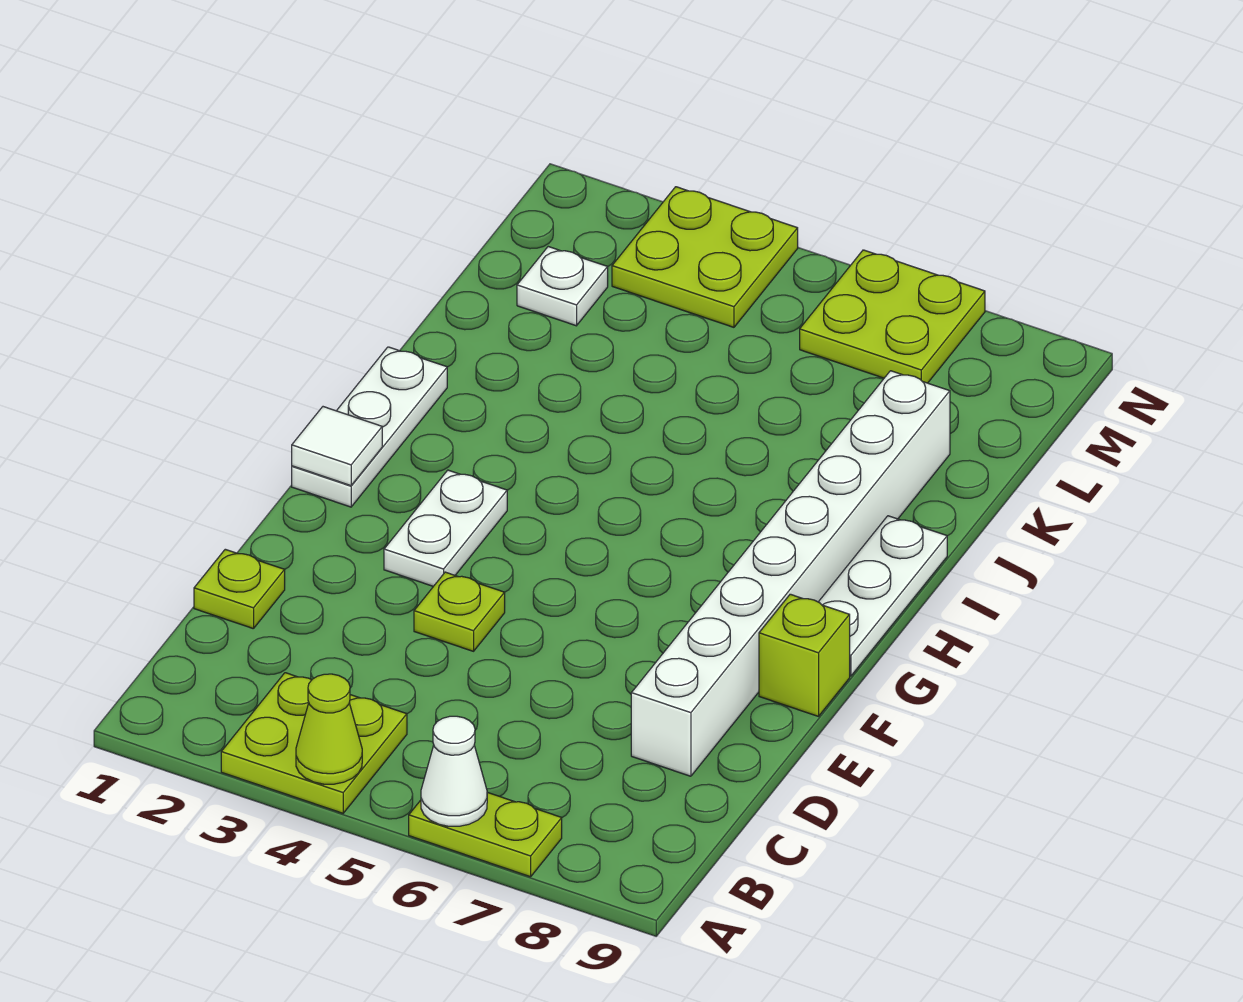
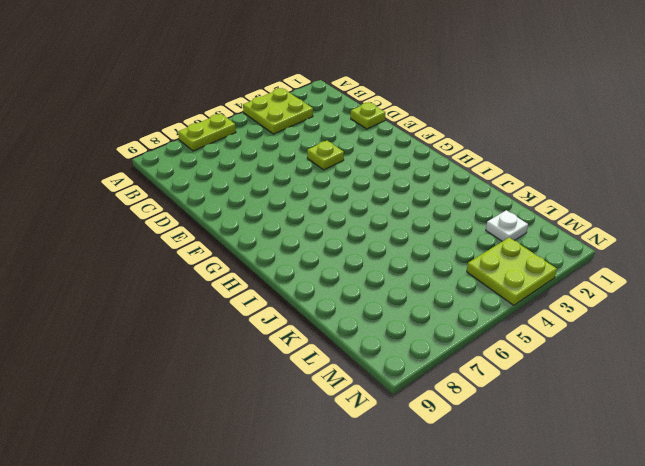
none -> white brick D8:K8 level 1
none -> white plate F3:G3 level 1
none -> lime brick F9 level 1

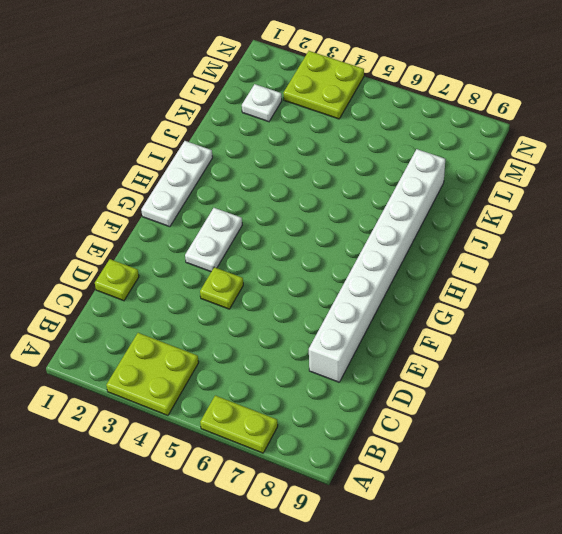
none -> lime brick F9 level 1
none -> white plate G9:I9 level 1
none -> lime plate M6:N7 level 1

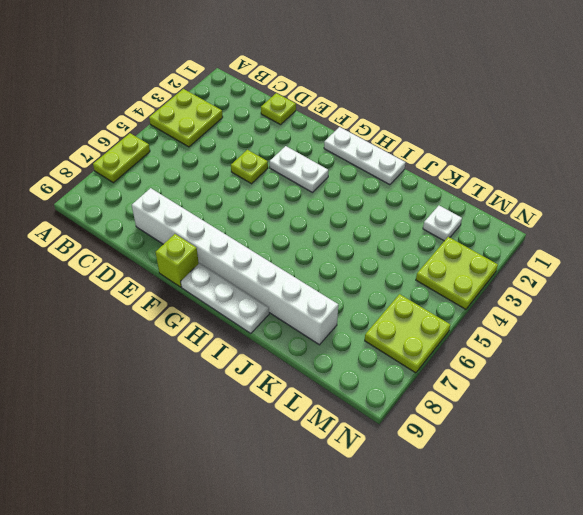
none -> lime cone A4 level 2
none -> white cone A6 level 2
none -> white tile G1 level 2

